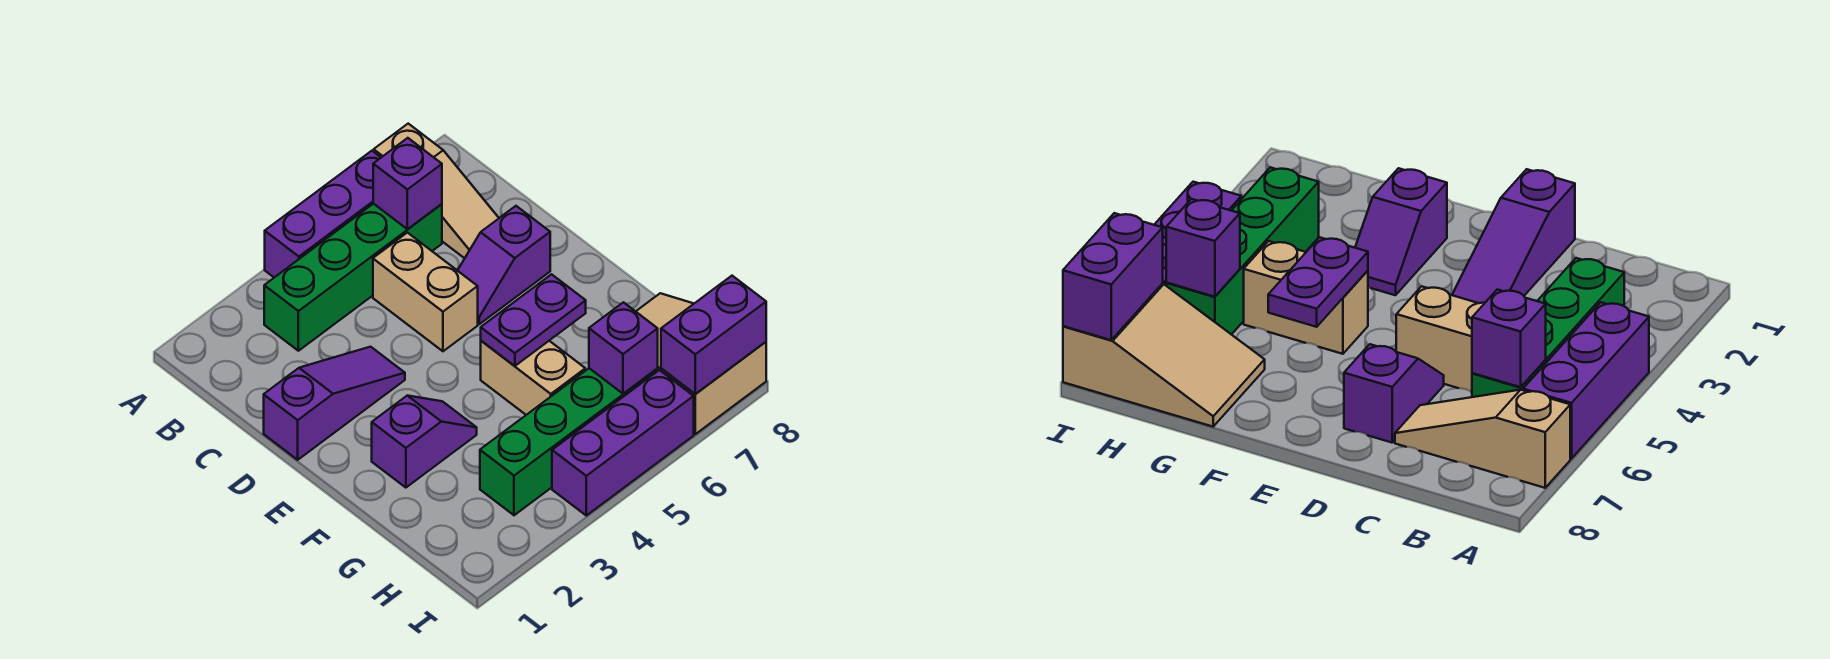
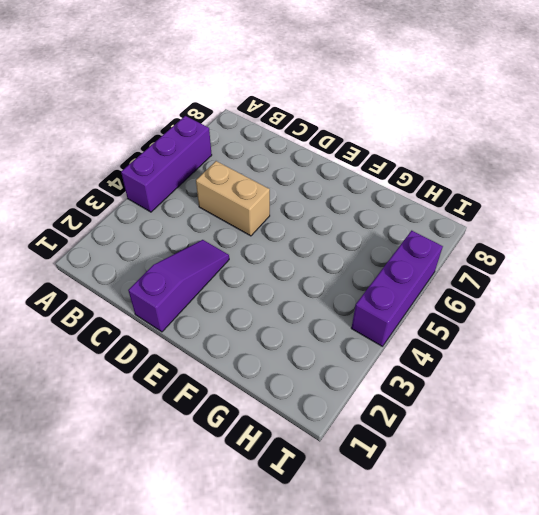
none -> tan slope A7:C7 level 1 top A
none -> green brick B3:B6 level 1
none -> purple slope D6:D7 level 1 top 7

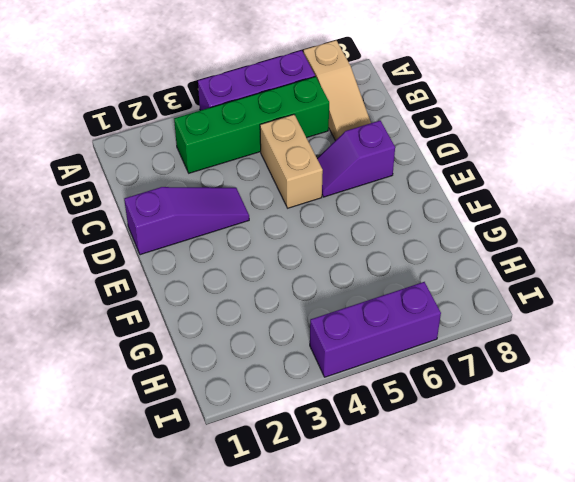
none -> purple slope F2:F3 level 1 top 2
none -> tan brick F5:G5 level 1
none -> tan slope G7:I8 level 1 top I

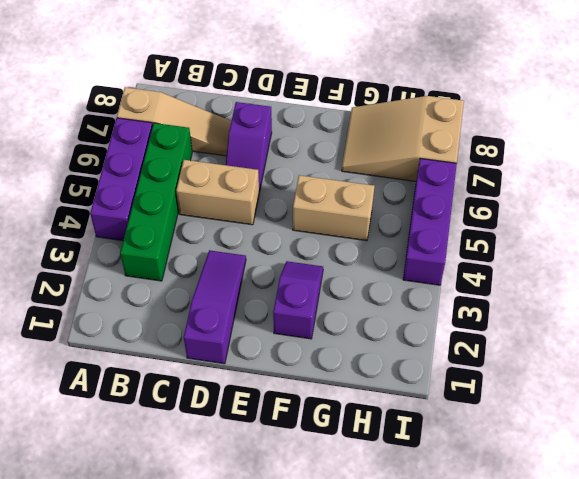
none -> green brick H3:H6 level 1
none -> purple brick B6 level 2
none -> purple plate F5:F6 level 2

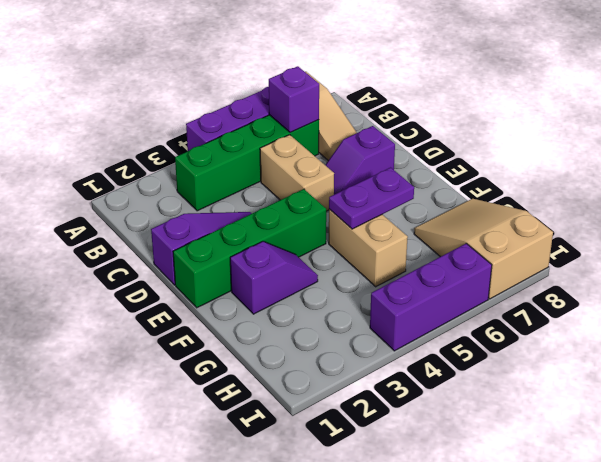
green brick E1:E4 level 1 -> green brick H3:H6 level 1
none -> purple brick H6 level 2
none -> purple brick I7:I8 level 2

